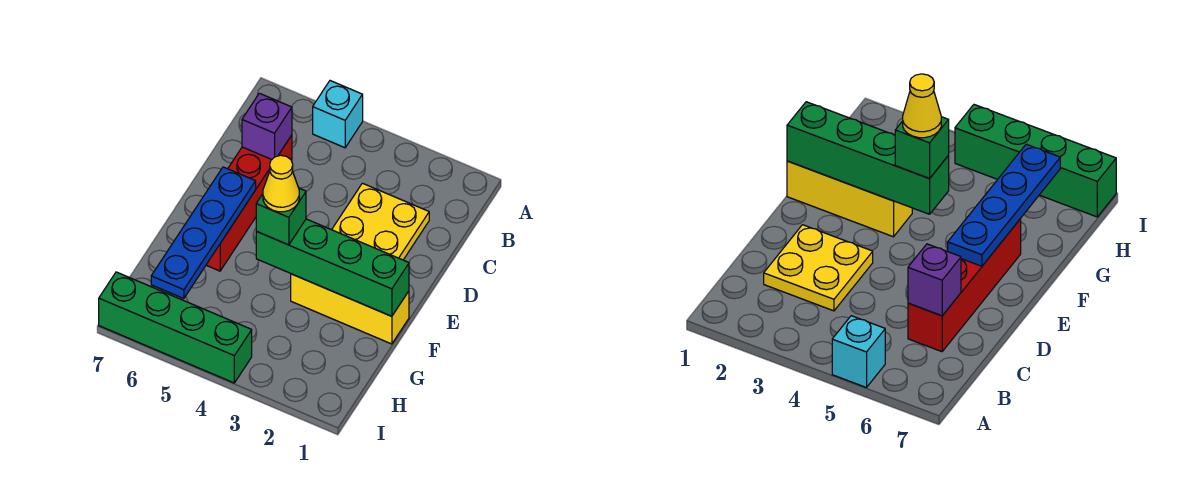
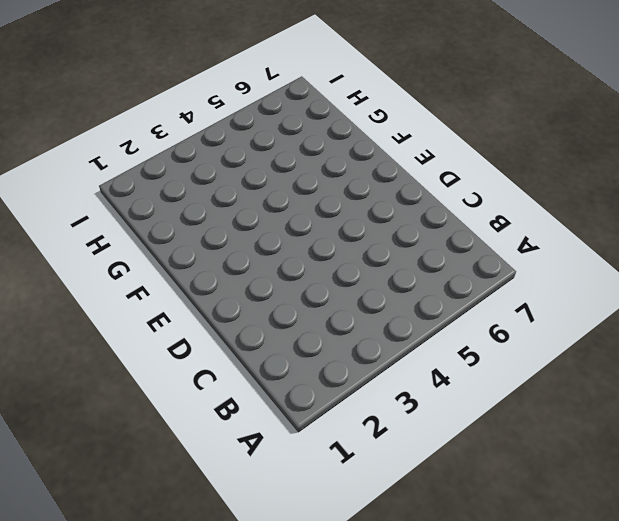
none -> cyan brick A5 level 1
none -> yellow plate C2:D3 level 1

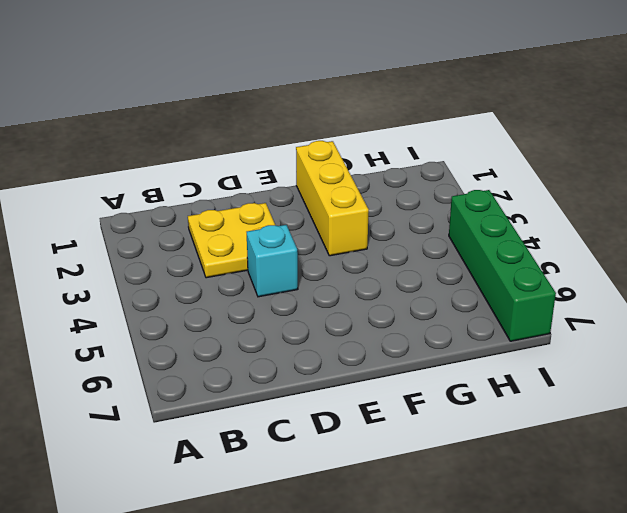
cyan brick D4 level 1 -> cyan brick A5 level 1
none -> red brick C6:F6 level 1
none -> purple brick C6 level 2

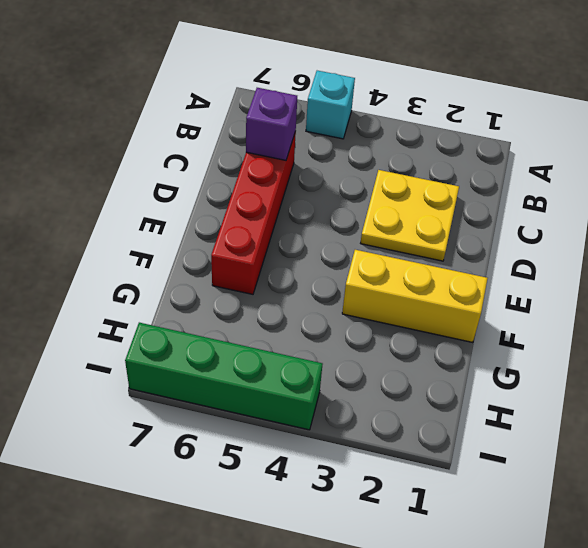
none -> blue plate E6:H6 level 2
none -> green brick F1:F4 level 2

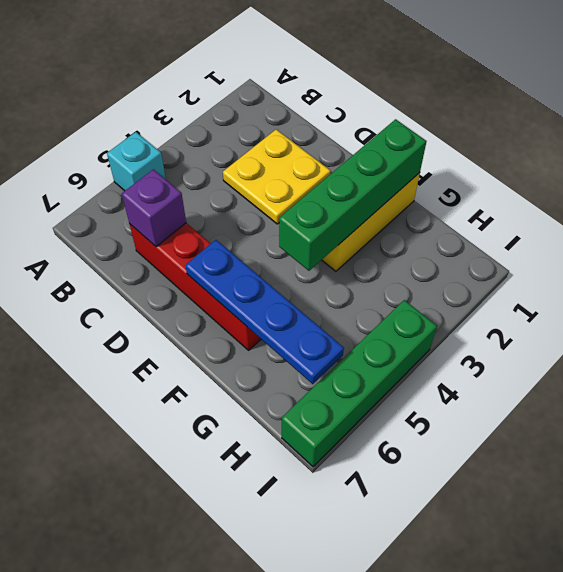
none -> green brick F4 level 3
none -> yellow cone F4 level 4

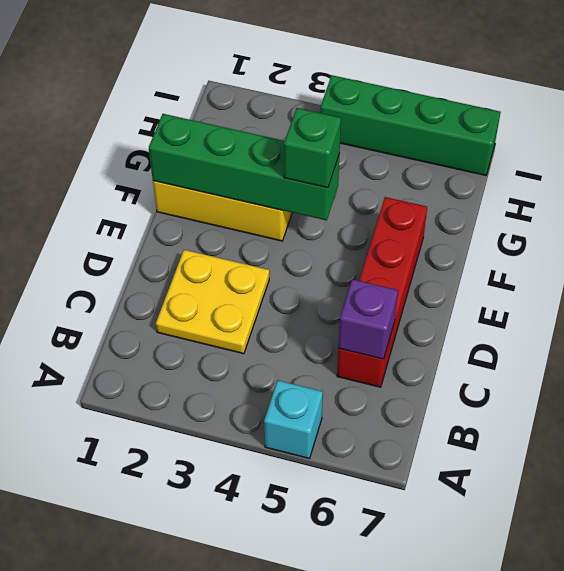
none -> blue plate E6:H6 level 2
none -> yellow cone F4 level 4

